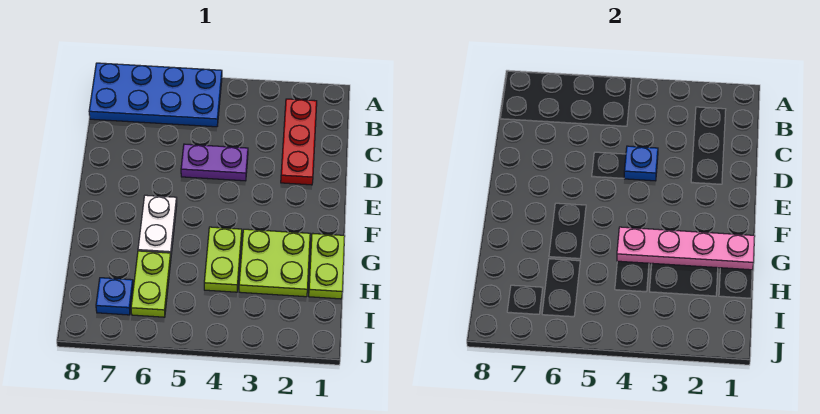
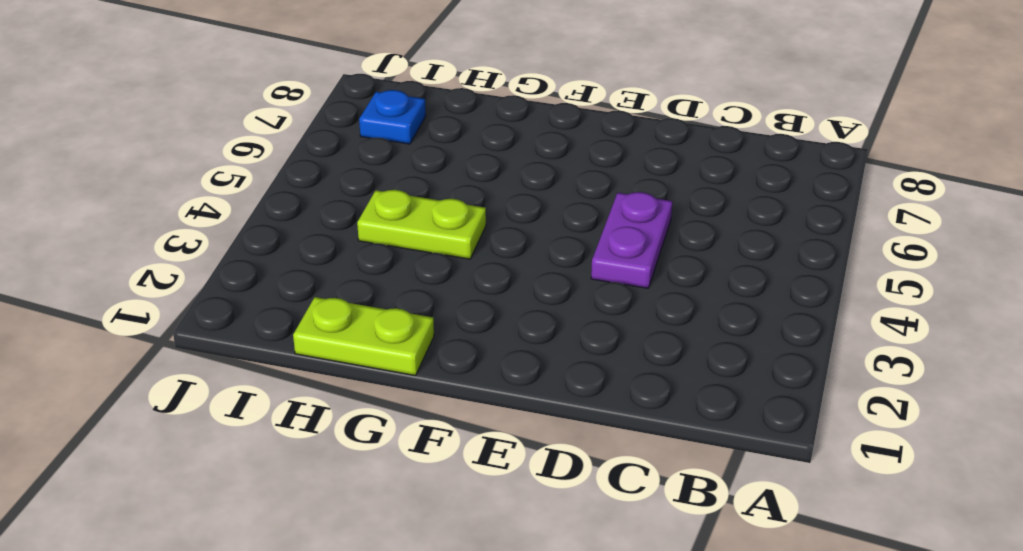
none -> blue plate A5:B8 level 1
none -> red plate B2:D2 level 1

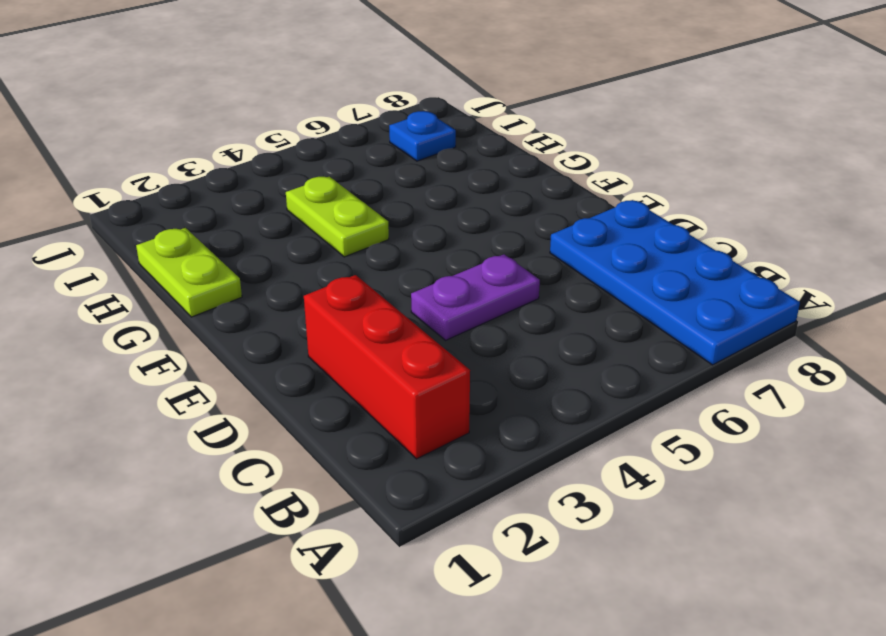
blue plate A7:D8 level 1 -> blue plate A5:B8 level 1
red brick B2:D2 level 1 -> red plate B2:D2 level 1
none -> white plate F6:G6 level 1
none -> lime plate G2:H3 level 1

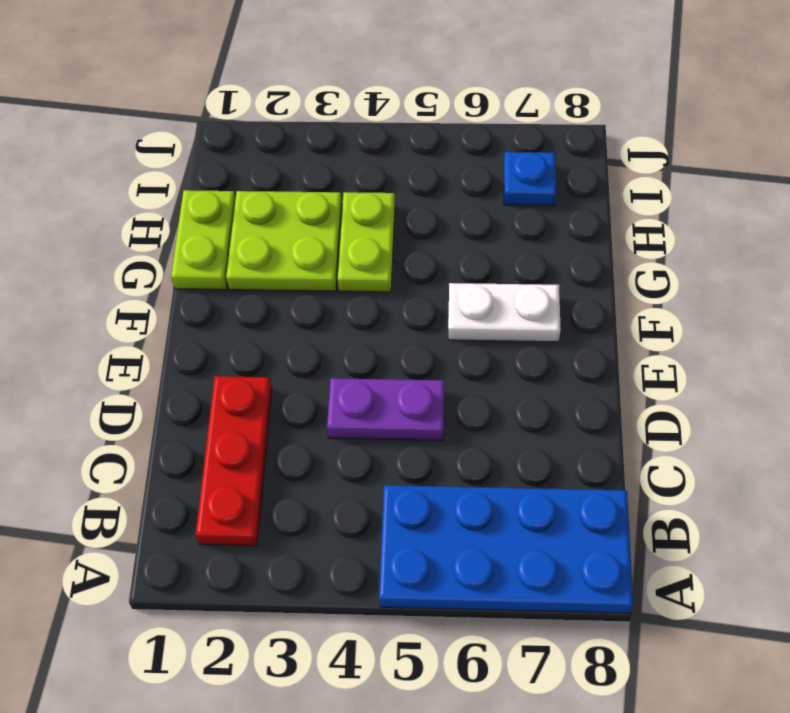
white plate F6:F7 level 1 -> white plate F6:G6 level 1
none -> lime plate H6:I6 level 1
none -> blue plate D4 level 2

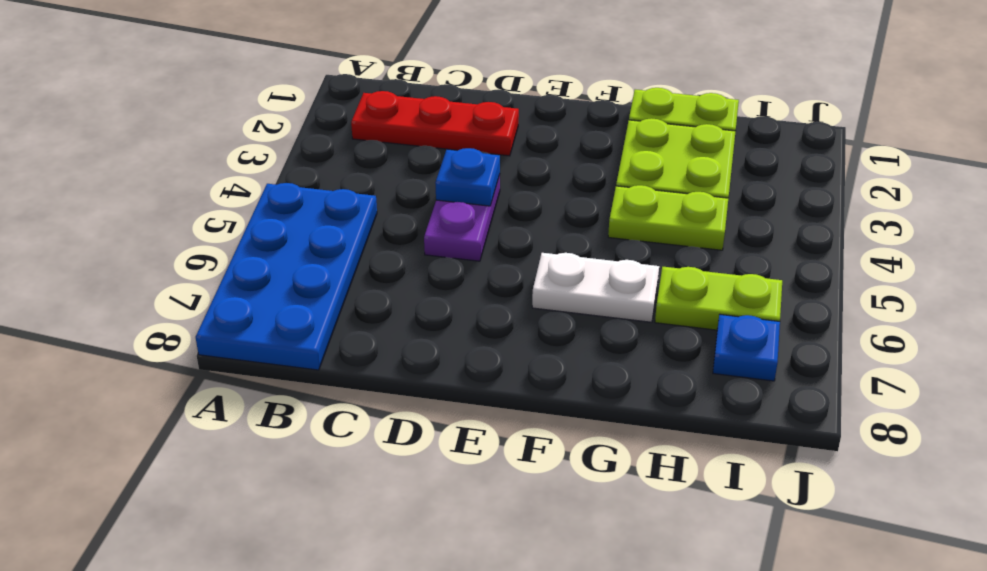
none -> pink plate G1:G4 level 2

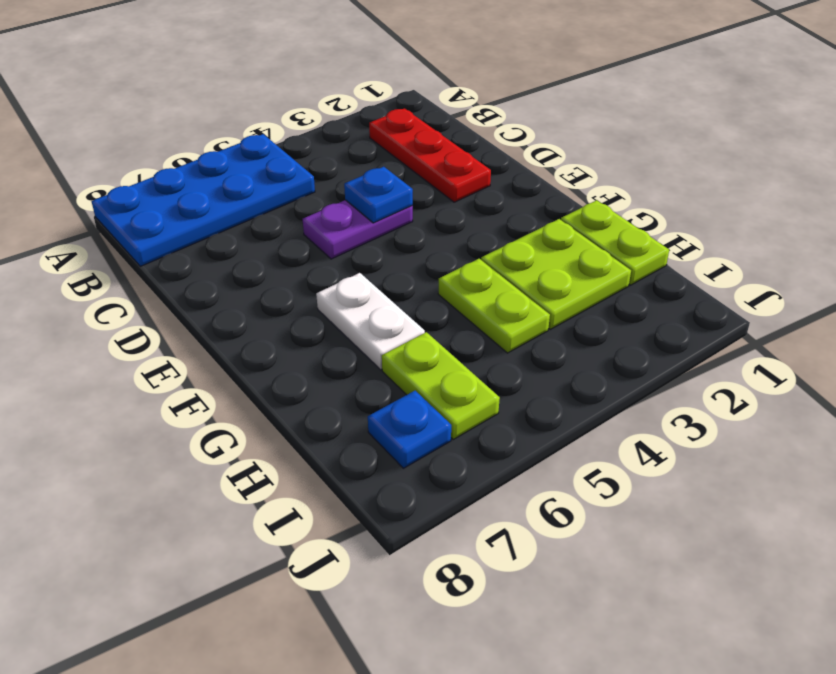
none -> pink plate G1:G4 level 2

